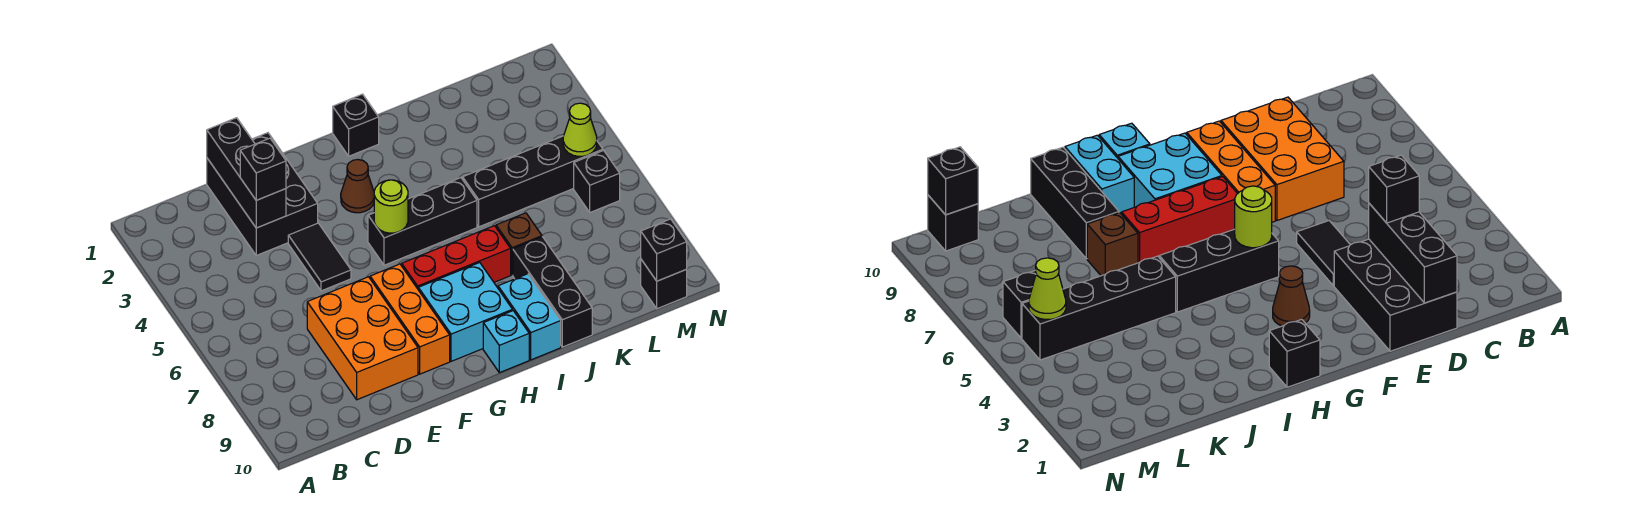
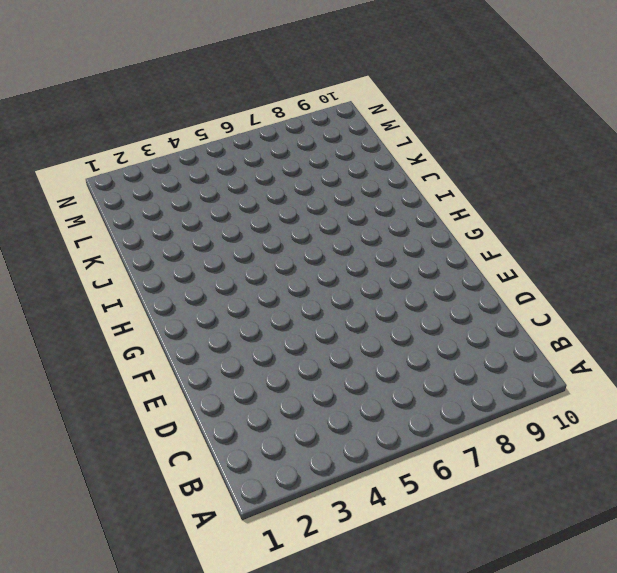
none -> black brick D1:E3 level 1
none -> orange brick D7:E9 level 1
none -> black tile E4:E5 level 1

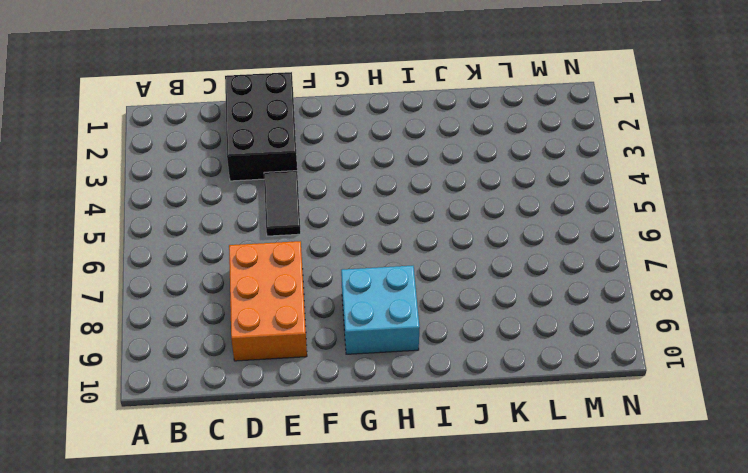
none -> orange brick F7:F9 level 1
none -> brown cone G3 level 1
none -> black brick G5:I5 level 1

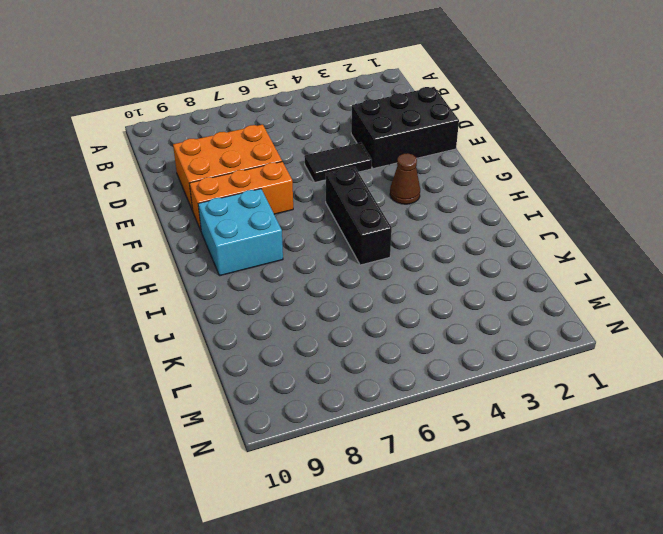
none -> red brick G7:I7 level 1
none -> black brick H1 level 1
none -> cyan brick H10 level 1

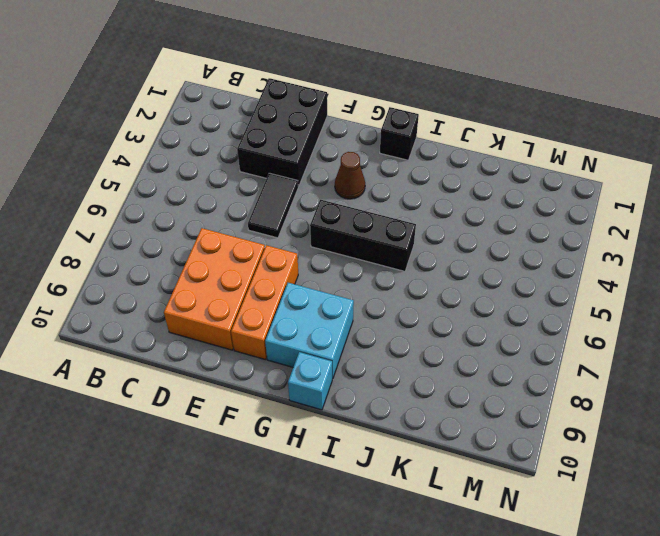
none -> red brick G7:I7 level 1
none -> cyan brick I9:I10 level 1
none -> black brick J5:M5 level 1

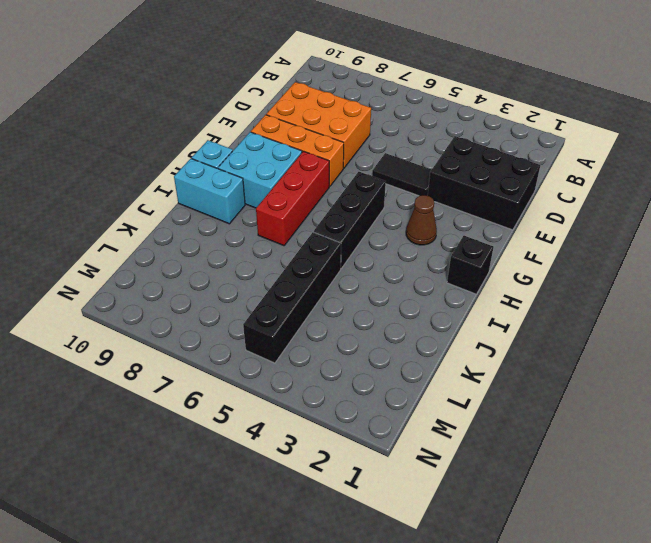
none -> brown brick J7 level 1
none -> black brick J8:J10 level 1
none -> black brick M6 level 1

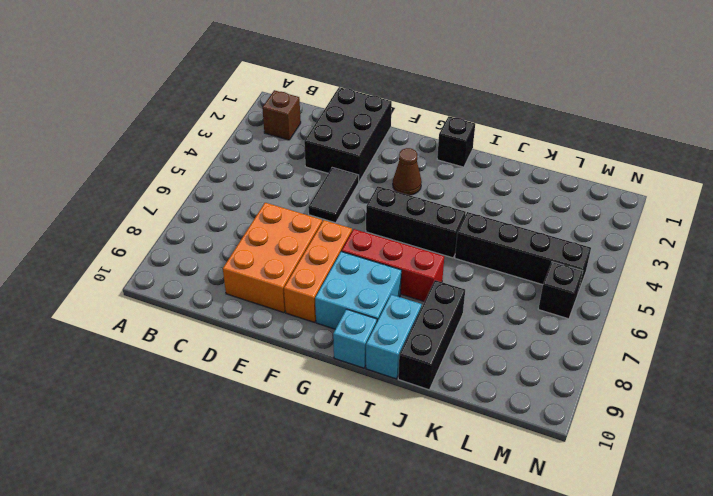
brown brick B2 level 1 -> brown brick J7 level 1
none -> black brick M10 level 1
none -> black brick D1:D3 level 2
none -> lime round brick G5 level 2

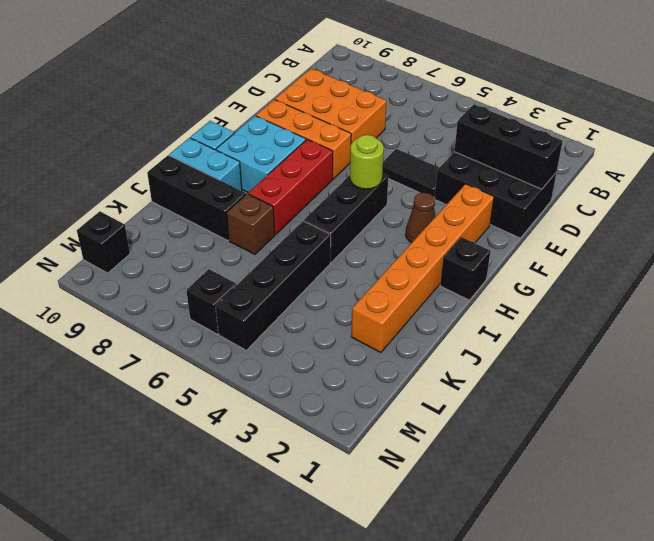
orange brick F2:K2 level 1 -> none
none -> lime cone M5 level 2
none -> black brick M10 level 2
none -> black brick D3 level 3

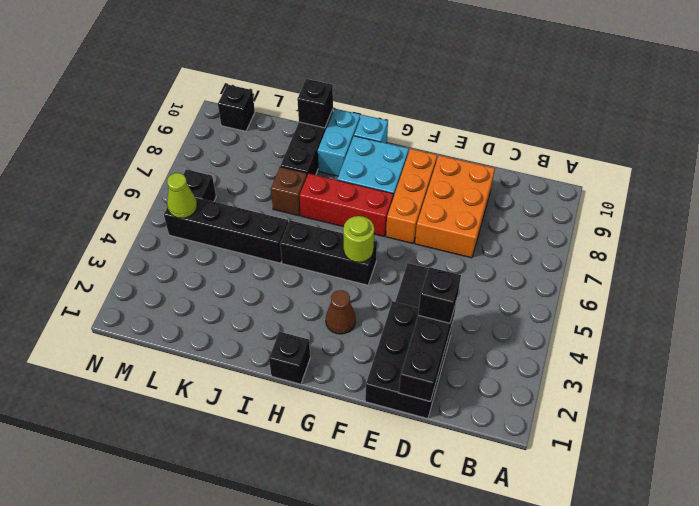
black brick J10 level 2 -> black brick M10 level 2

